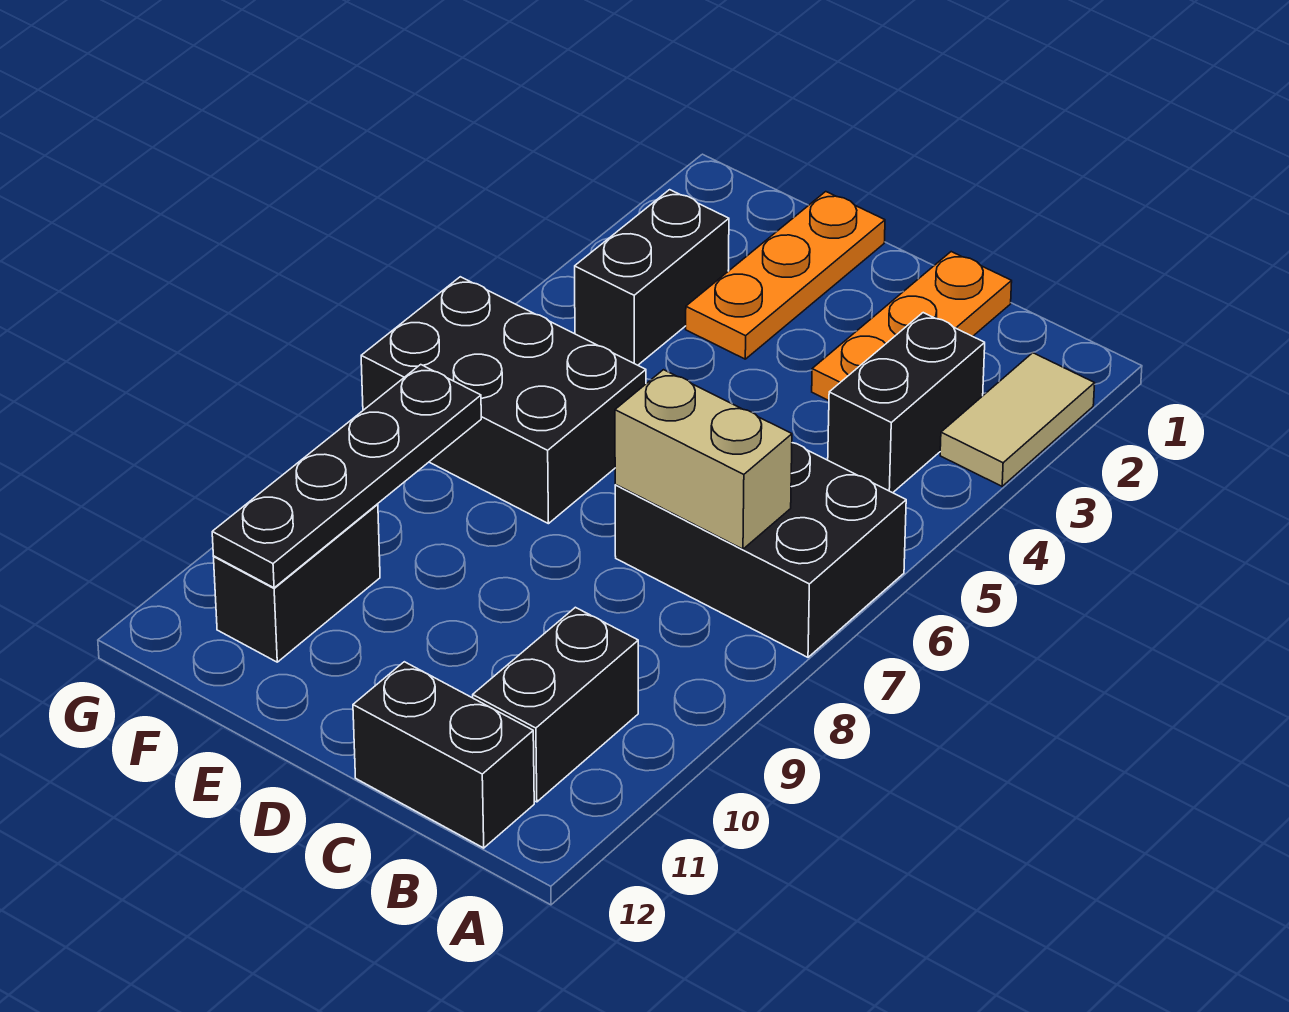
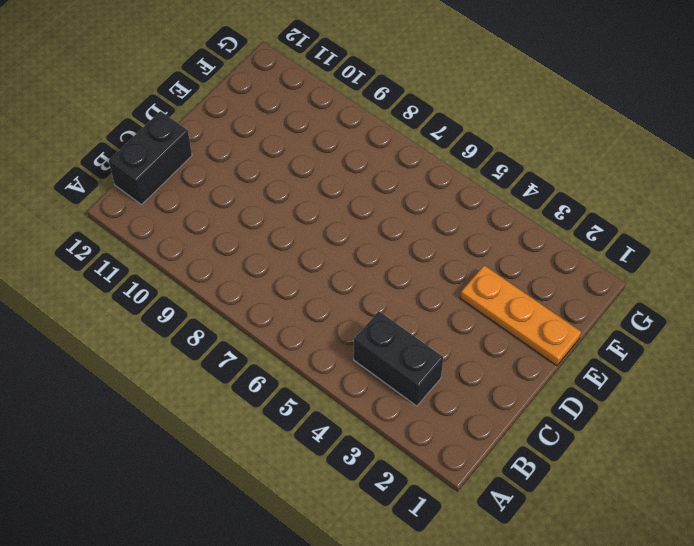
none -> tan tile A2:A3 level 1
none -> black brick A6:C7 level 1
none -> black brick B10:B11 level 1

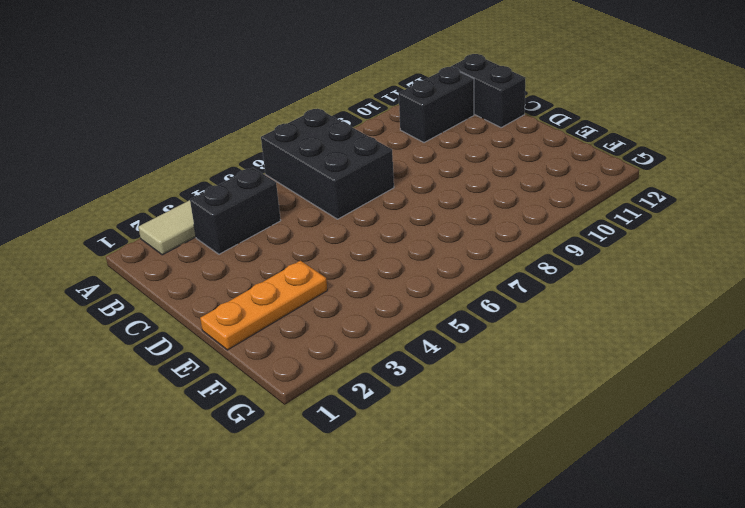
none -> orange plate C1:C3 level 1
none -> black brick E6:G7 level 1
none -> black brick F3:F4 level 1

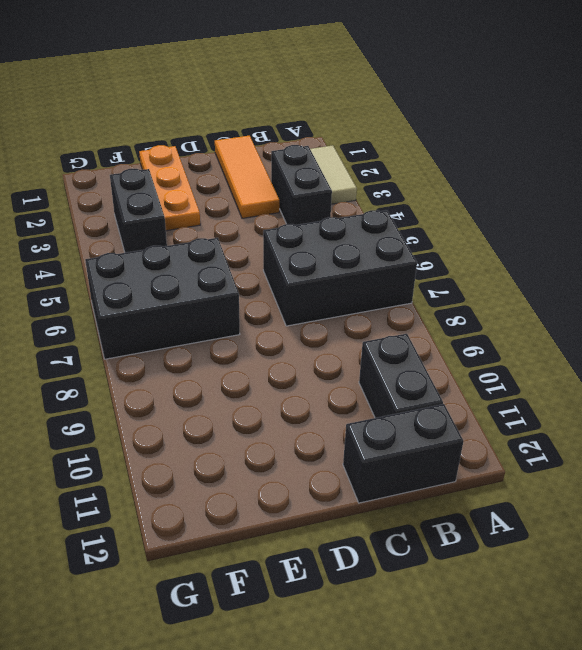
orange tile C1:C3 level 1 -> orange plate C1:C3 level 1
none -> black brick F10:F11 level 1
none -> tan brick B7:C7 level 2
none -> black plate F8:F11 level 2

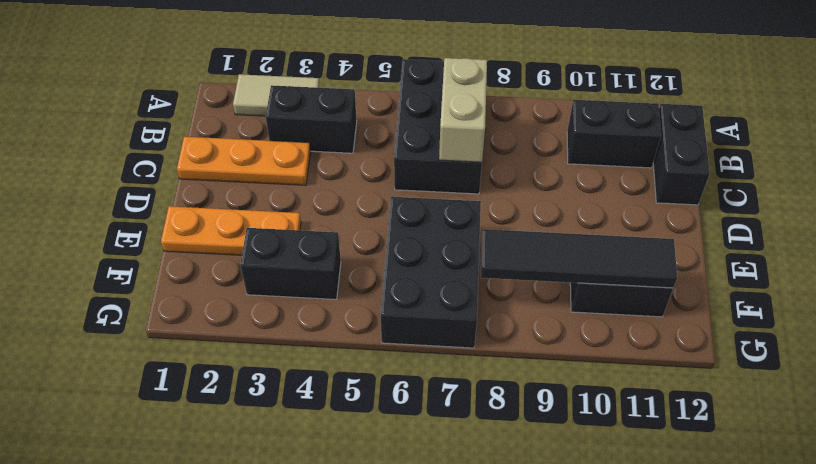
black tile F8:F11 level 2 -> black plate F8:F11 level 2

